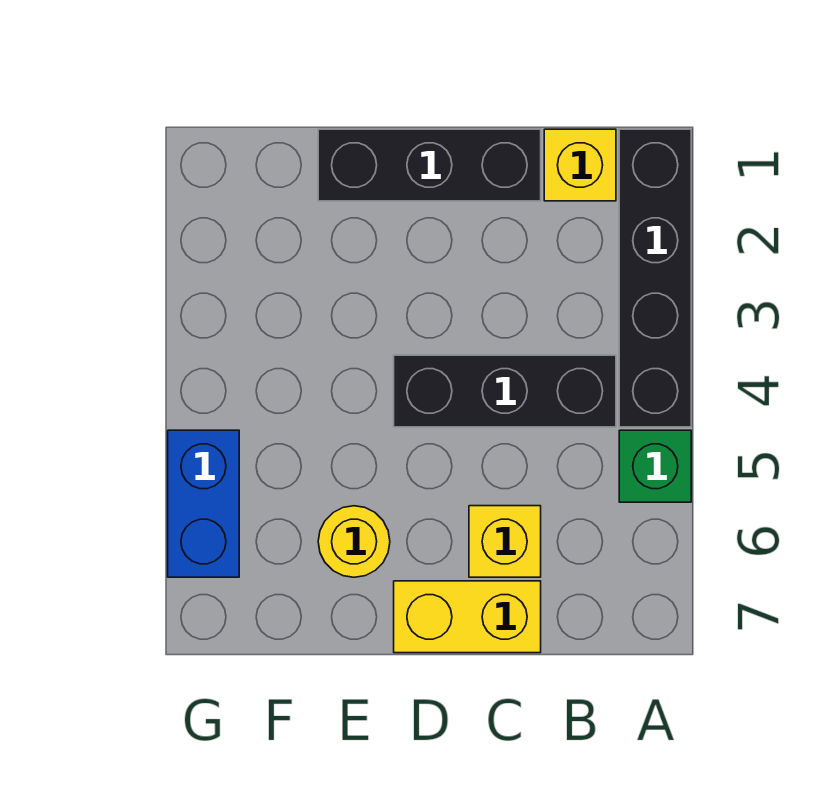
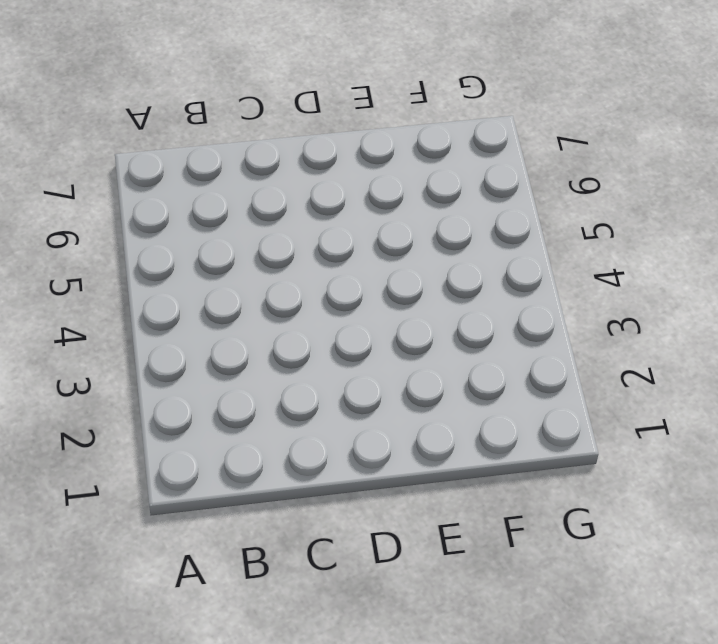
none -> black brick A1:A4 level 1
none -> green brick A5 level 1

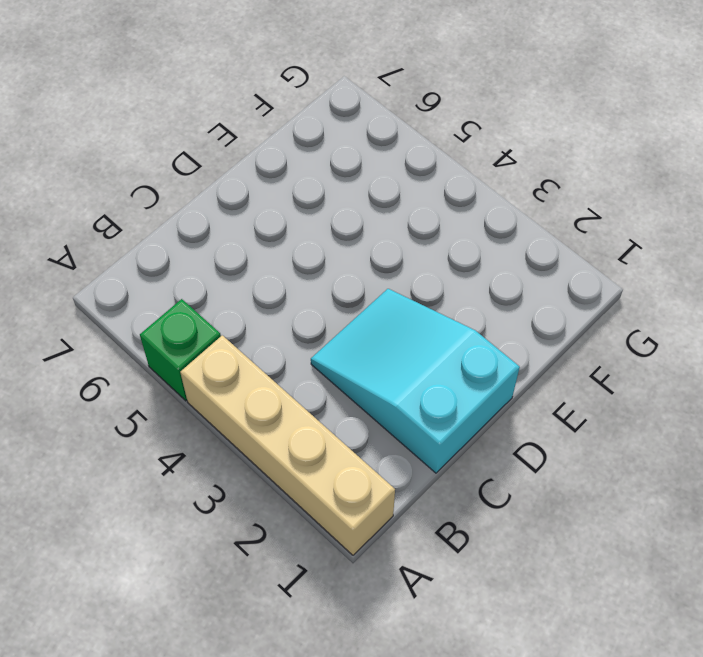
tan brick A1:A4 level 1 -> black brick A1:A4 level 1
cyan slope C1:D3 level 1 top 1 -> black brick C1:E1 level 1
none -> yellow brick B1 level 1
none -> black brick B4:D4 level 1

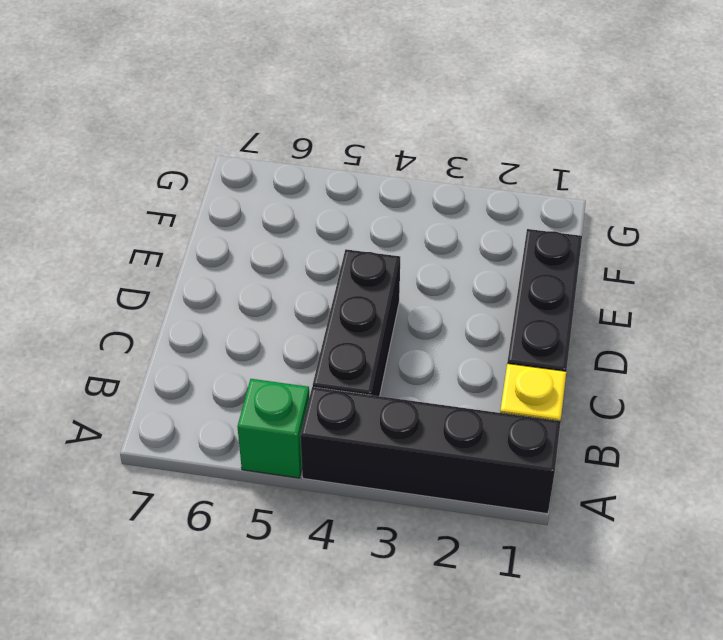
none -> yellow brick C6 level 1
none -> yellow brick C7:D7 level 1

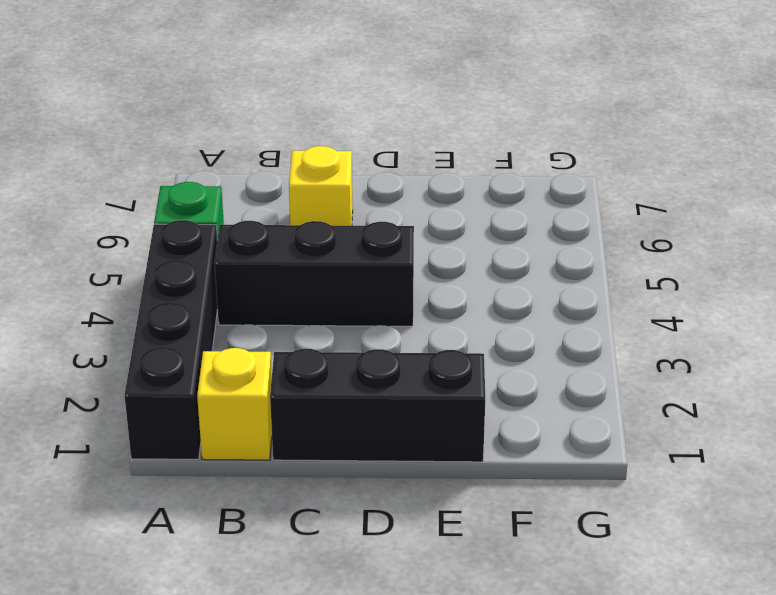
none -> yellow brick C7:D7 level 1
none -> yellow round brick E6 level 1

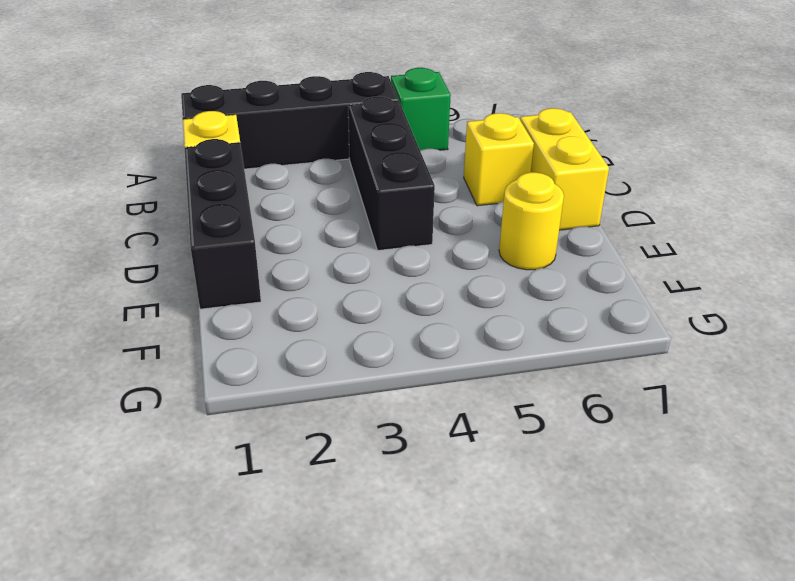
none -> blue brick G5:G6 level 1

